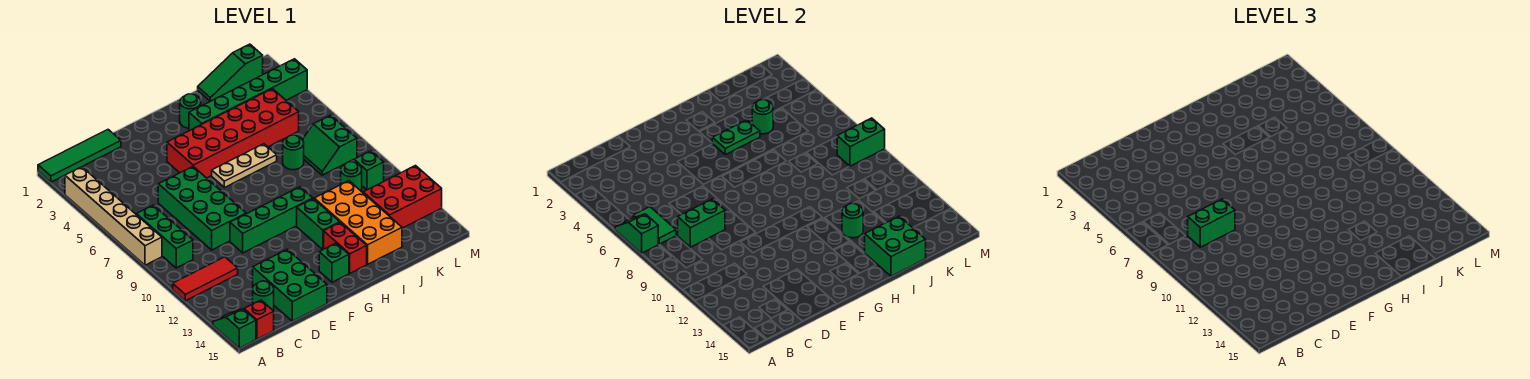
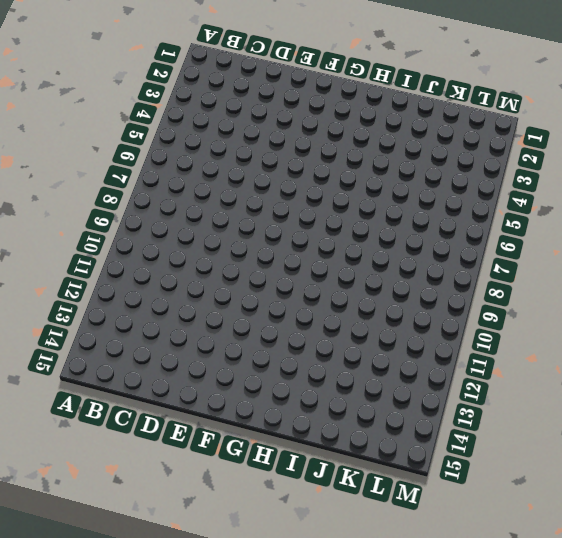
none -> green tile A1:D1 level 1
none -> tan brick A3:A8 level 1
none -> red tile A11:C11 level 1
none -> green slope A14:A15 level 1 top 15

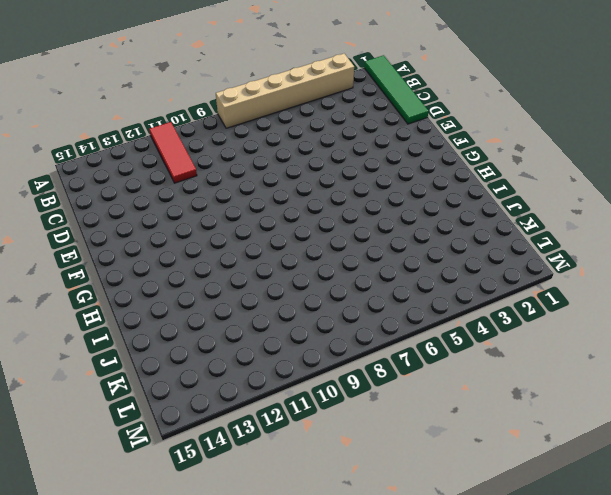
none -> green slope A14:A15 level 1 top 15
none -> green brick B7:B9 level 1
none -> red brick B15 level 1
none -> green round brick C14 level 1

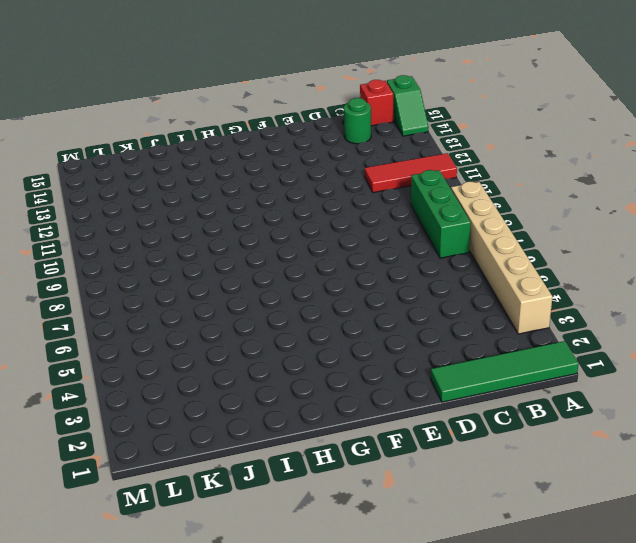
none -> green brick D6:E9 level 1
none -> green brick D13:E15 level 1
none -> green brick E10:H10 level 1
none -> red brick F4:K5 level 1

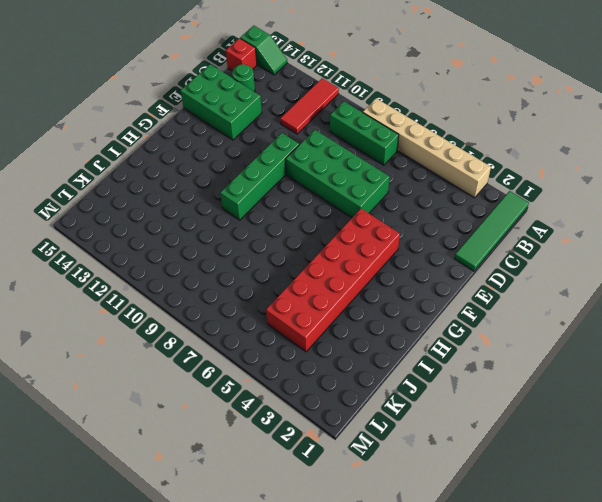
none -> tan plate G6:I6 level 1
none -> green brick G14 level 1
none -> green round brick H2 level 1
none -> green brick H3:M3 level 1

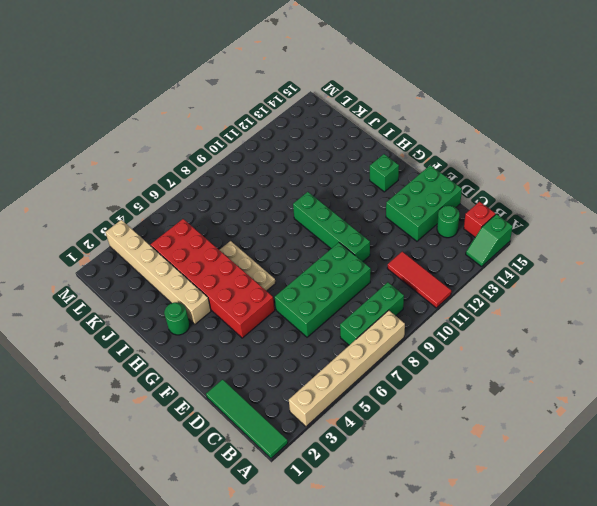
tan brick H3:M3 level 1 -> green brick H3:M3 level 1
none -> green brick H11:H12 level 1
none -> red brick H13:H14 level 1
none -> orange brick I11:J14 level 1
none -> green slope J1:L1 level 1 top L

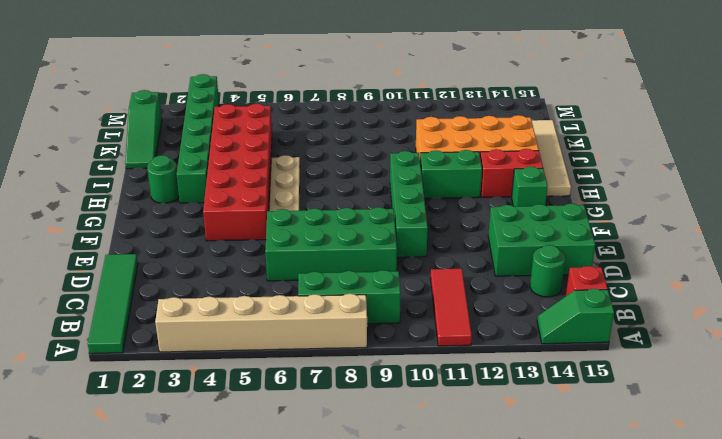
tan tile H15:K15 level 1 -> none
none -> green round brick J7 level 1
none -> green slope K7:L8 level 1 top L
none -> green round brick K10 level 1
none -> red brick K12:M13 level 1

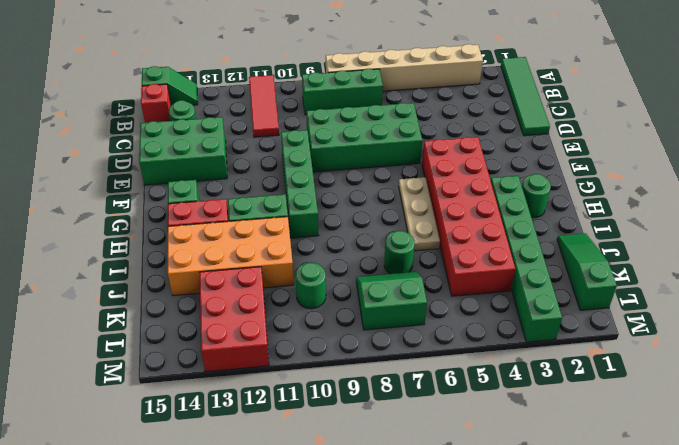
none -> green brick L10 level 1
none -> green slope A6:A7 level 2 top 7
none -> green tile B6:B7 level 2
none -> green brick C8:D8 level 2

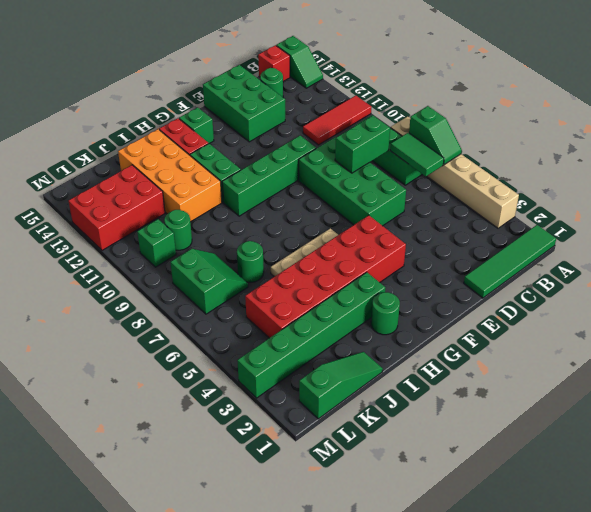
none -> green plate H4:I4 level 2
none -> green round brick I12 level 2
none -> green brick I14:J15 level 2
none -> green round brick J4 level 2

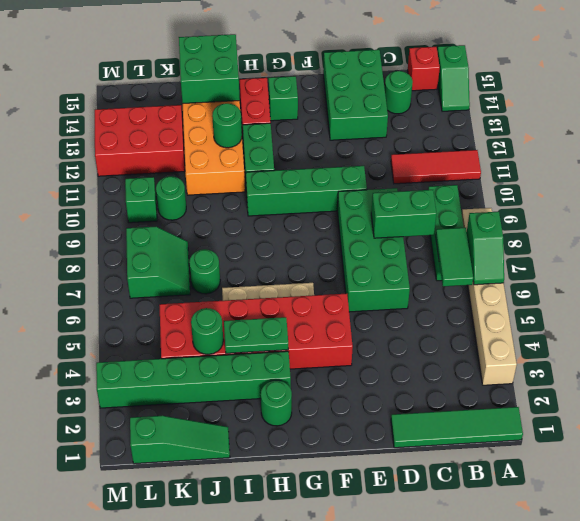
none -> green brick L8:M8 level 2
none -> green brick C8:D8 level 3

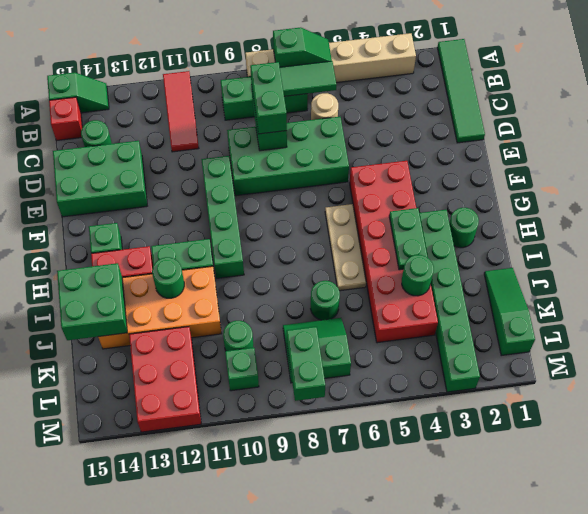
tan round brick C6 level 1 -> none

